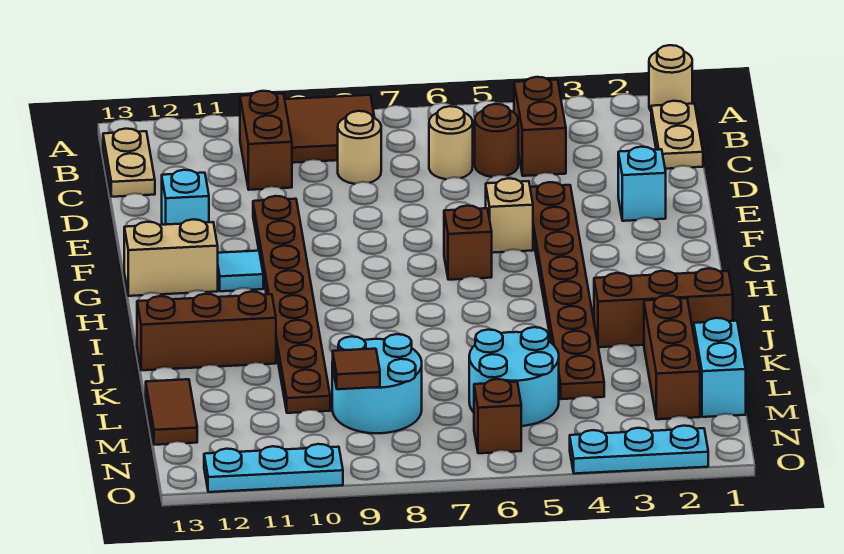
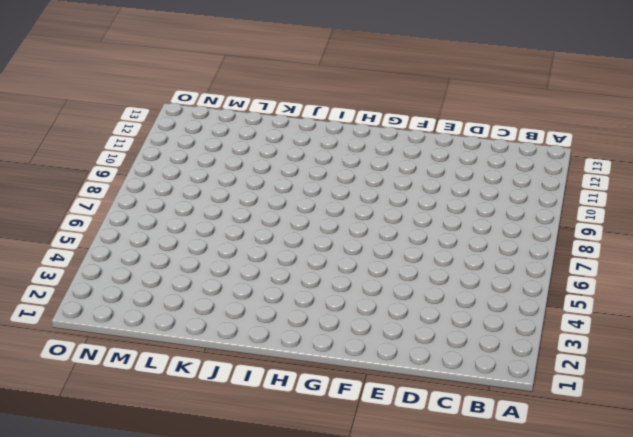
none -> tan round brick A1 level 1
none -> brown tile A8:B9 level 1
none -> tan plate B1:C1 level 1

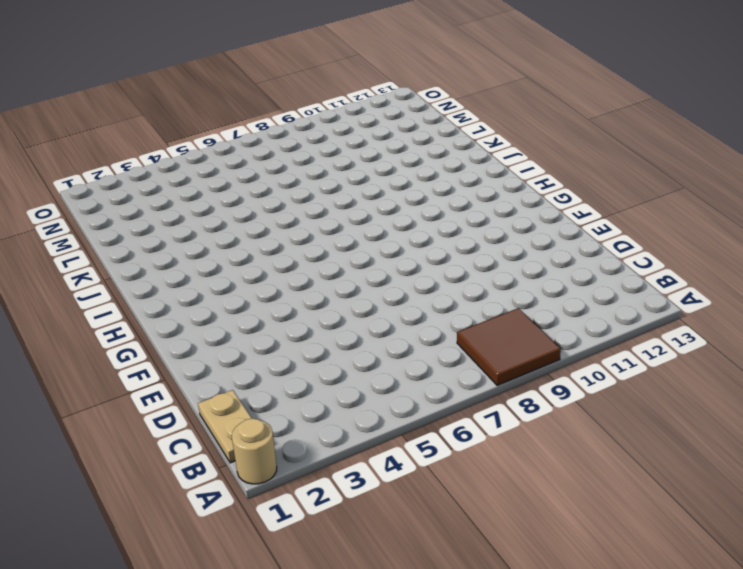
none -> brown brick B4:C4 level 1
none -> brown brick B10:C10 level 1
none -> tan plate B13:C13 level 1

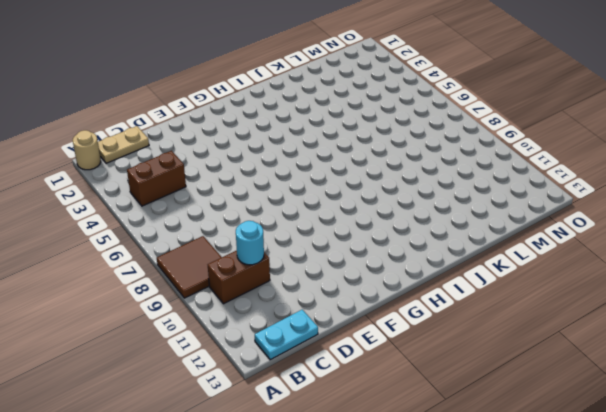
cyan plate B13:C13 level 1 -> tan plate B13:C13 level 1
cyan round brick C10 level 2 -> none
none -> brown round brick C5 level 1
none -> tan round brick C6 level 1
none -> tan round brick C8 level 1

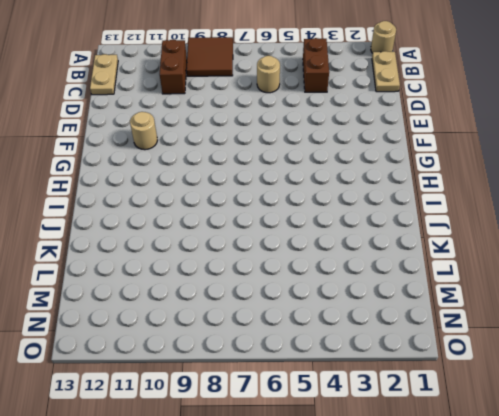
tan round brick F11 level 1 -> tan round brick C8 level 1
none -> brown round brick C5 level 1
none -> cyan brick E2 level 1
none -> brown plate E4:L4 level 1

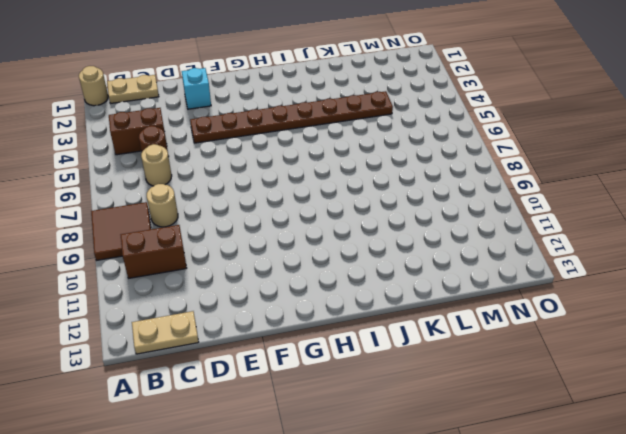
none -> brown plate E10:L10 level 1
none -> cyan brick E12 level 1
none -> tan brick F5 level 1

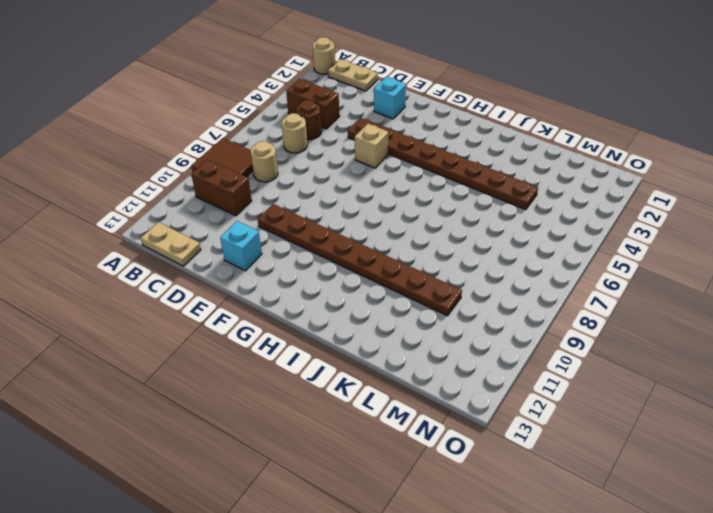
none -> brown brick G6 level 1
none -> cyan tile G11 level 1
none -> tan brick G12:G13 level 1

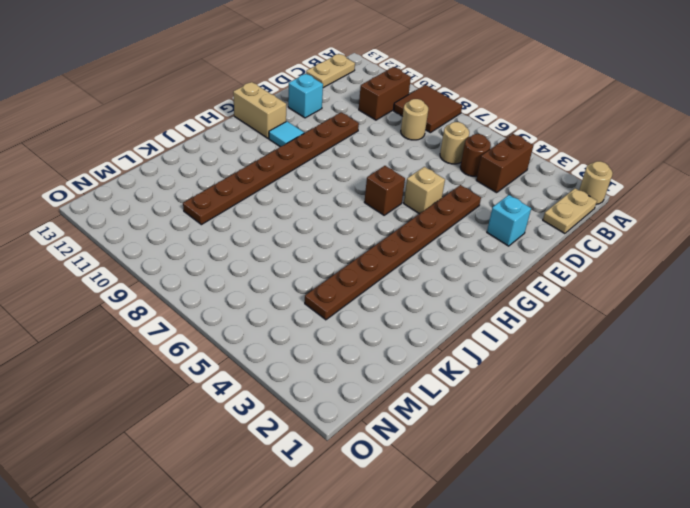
none -> brown brick J1:J3 level 1
none -> brown brick J11:J13 level 1
none -> brown brick K2:M2 level 1

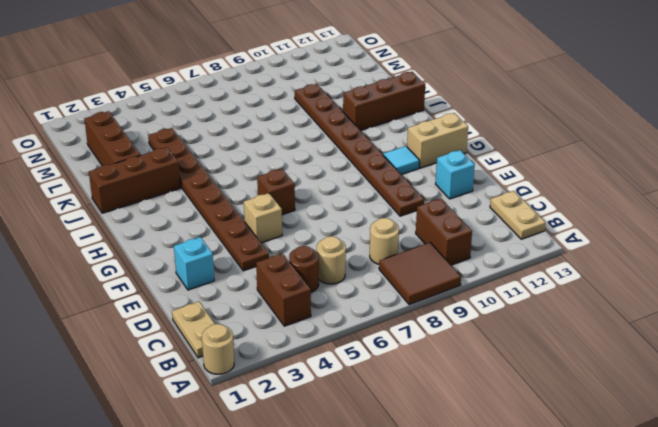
none -> cyan brick L1:M1 level 1
none -> cyan round brick L5:M6 level 1
none -> cyan round brick L8:M9 level 1

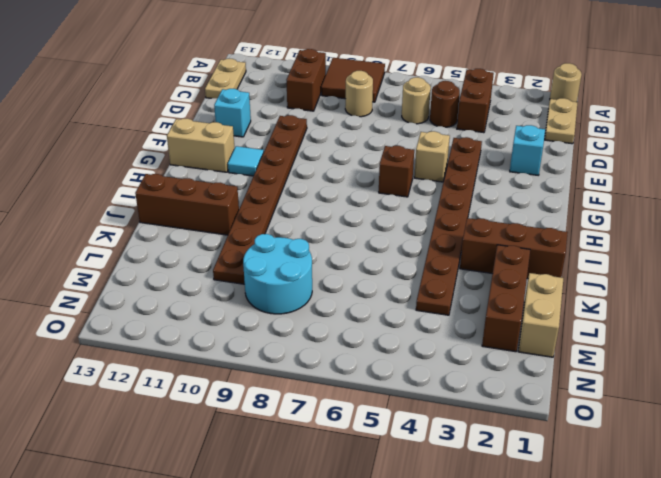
tan brick L1:M1 level 1 -> cyan brick L1:M1 level 1
none -> cyan round brick L5:M6 level 1
none -> brown tile L13:M13 level 1
none -> brown brick N6 level 1

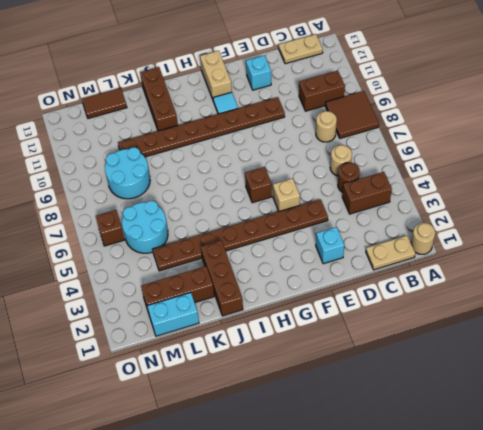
none -> cyan plate O2:O4 level 1
none -> cyan plate O10:O12 level 1
none -> brown tile M9 level 2

